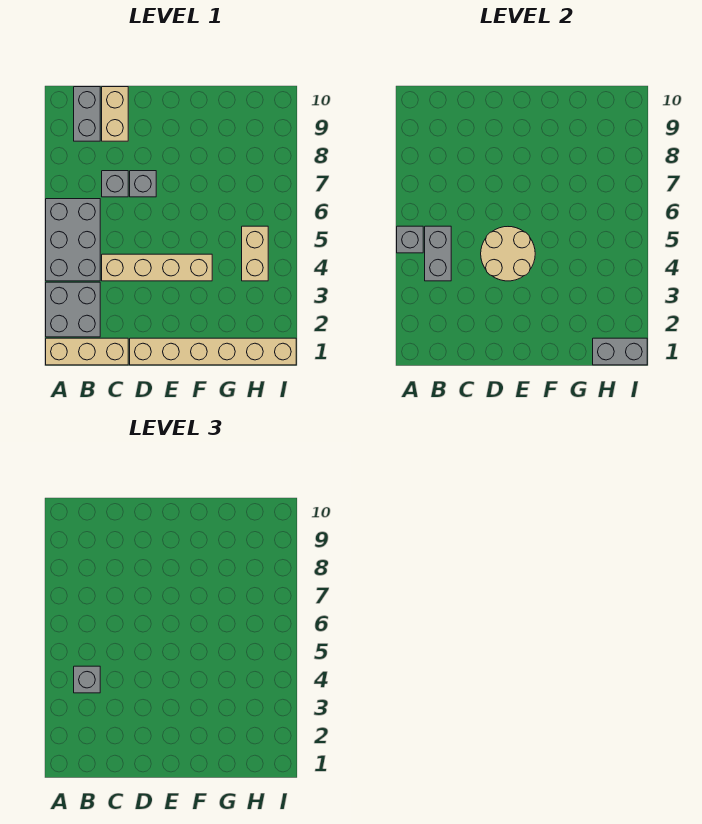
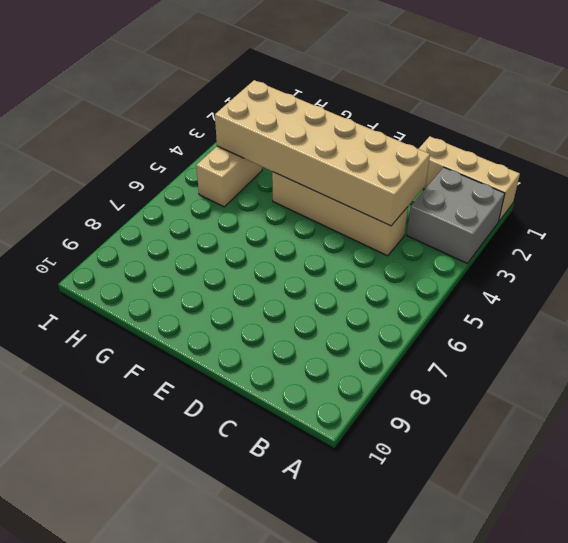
tan brick C3:H4 level 2 -> tan round brick D4:E5 level 2
none -> grey brick A4:B6 level 1
none -> grey brick B9:B10 level 1
none -> grey brick C7 level 1

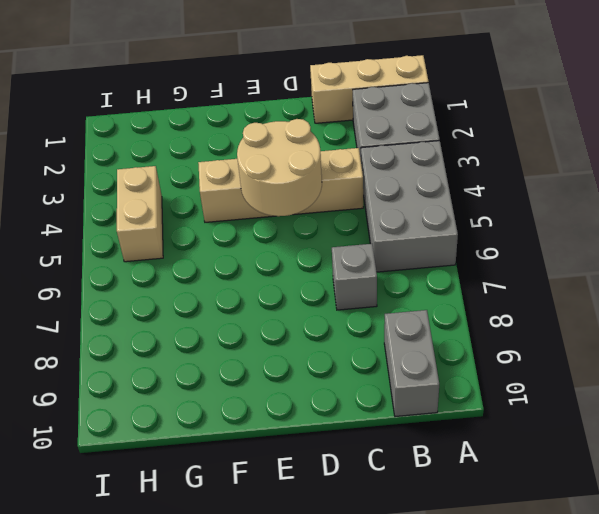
none -> tan brick C9:C10 level 1
none -> tan brick D1:I1 level 1
none -> grey brick D7 level 1

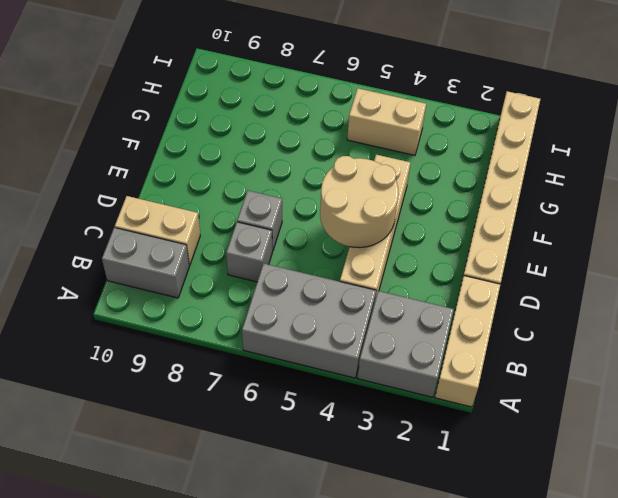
none -> grey brick A5 level 2
none -> grey brick B4:B5 level 2
none -> grey brick H1:I1 level 2

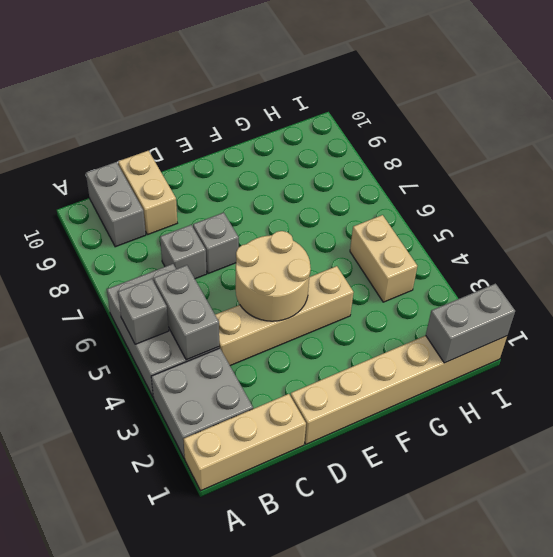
none -> grey brick B4 level 3

